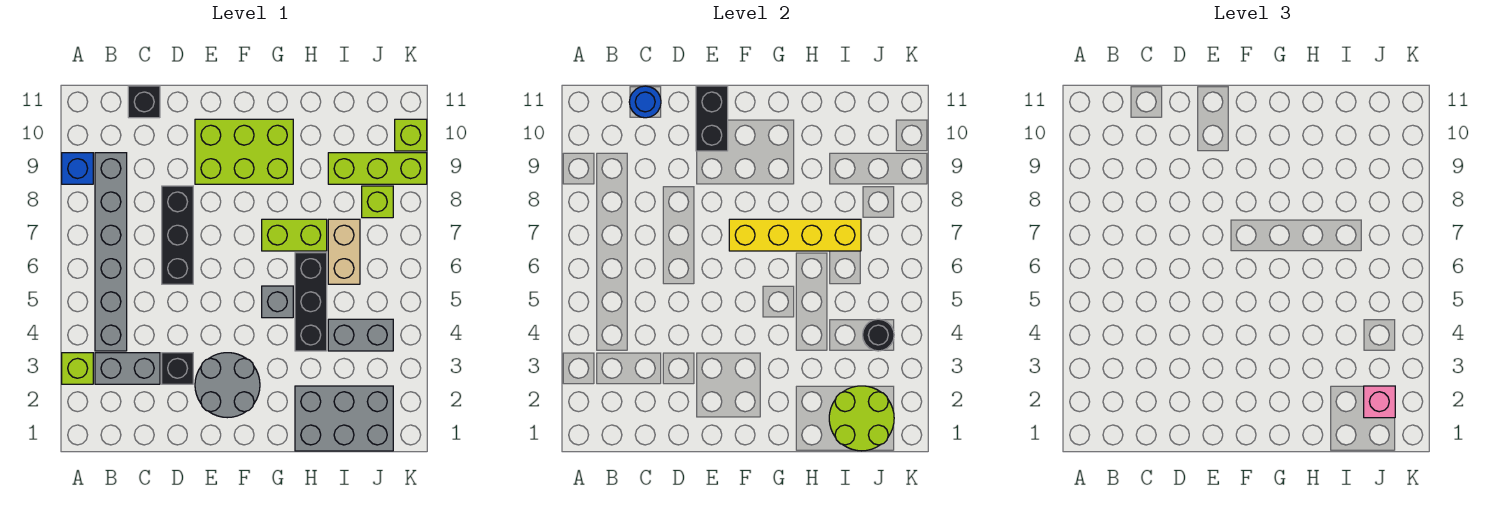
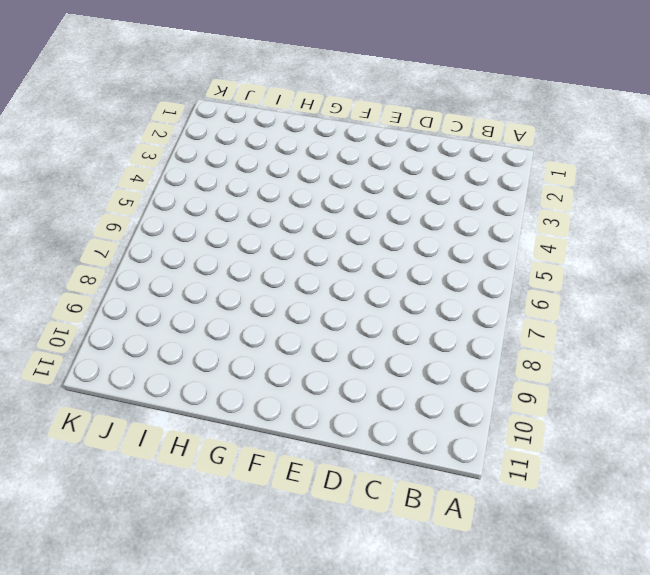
none -> lime brick A3 level 1
none -> blue brick A9 level 1
none -> grey brick B3:C3 level 1

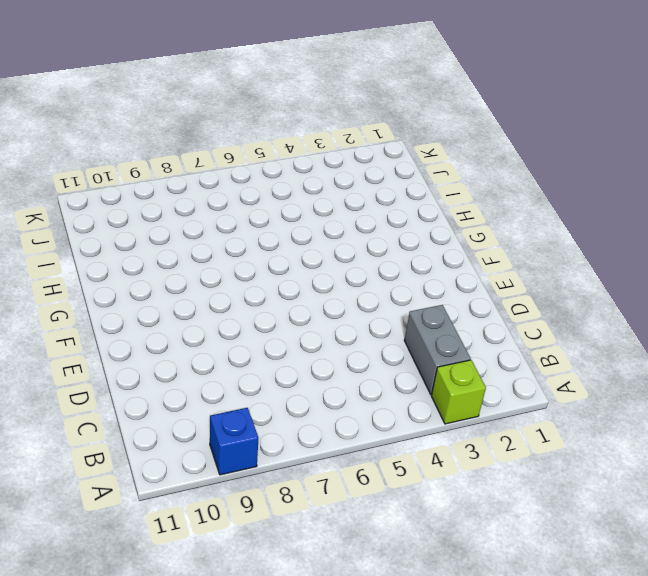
none -> grey brick B4:B9 level 1
none -> black brick C11 level 1
none -> black brick D3 level 1

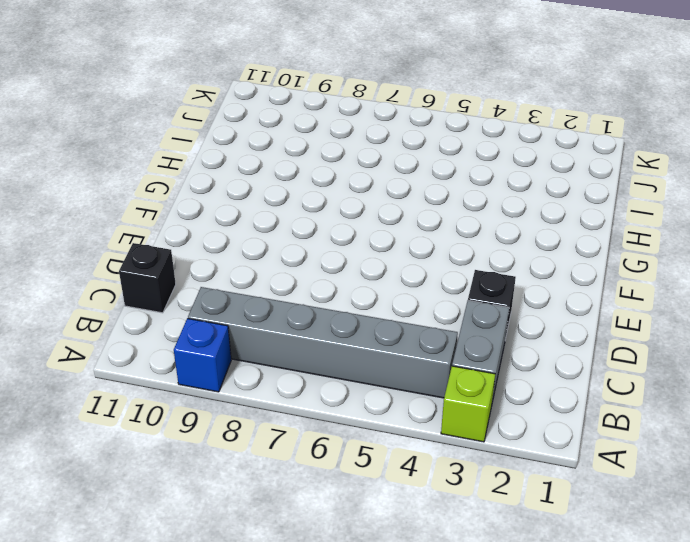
none -> black brick D6:D8 level 1
none -> grey round brick E2:F3 level 1
none -> lime brick E9:G10 level 1

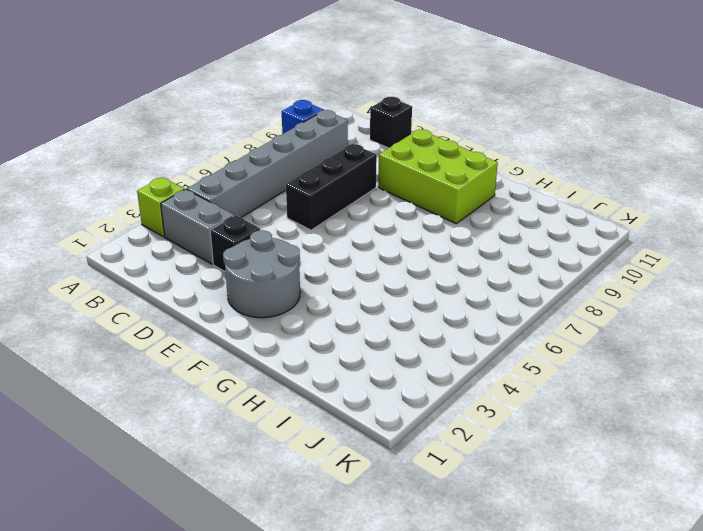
none -> grey brick G5 level 1
none -> lime brick G7:H7 level 1
none -> grey brick H1:J2 level 1

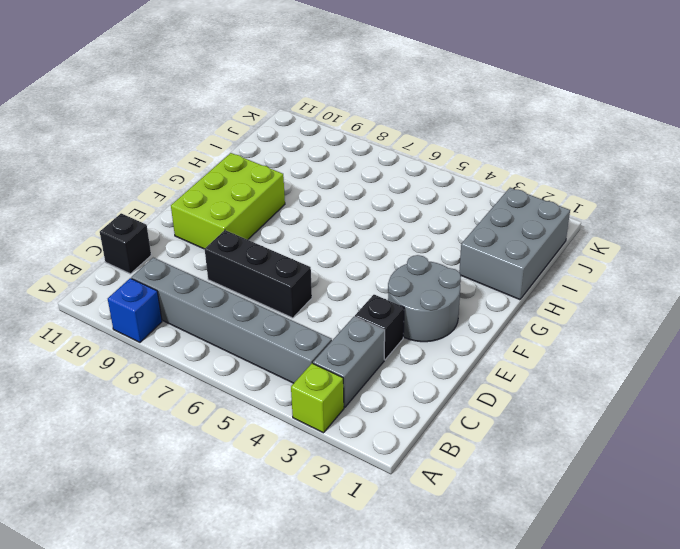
none -> grey brick G5 level 1
none -> lime brick G7:H7 level 1
none -> black brick H4:H6 level 1

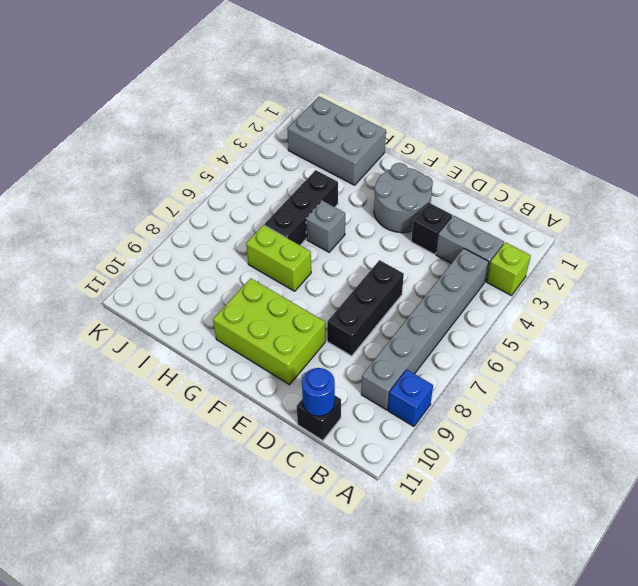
none -> grey brick I4:J4 level 1
none -> tan brick I6:I7 level 1
none -> lime brick I9:K9 level 1

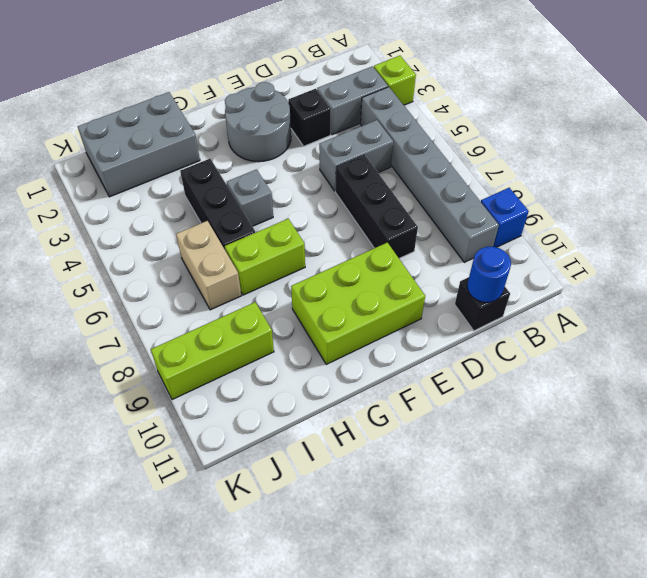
grey brick C5:D5 level 1 -> grey brick I4:J4 level 1
none -> lime brick J8 level 1
none -> lime brick K10 level 1
none -> black brick E10:E11 level 2

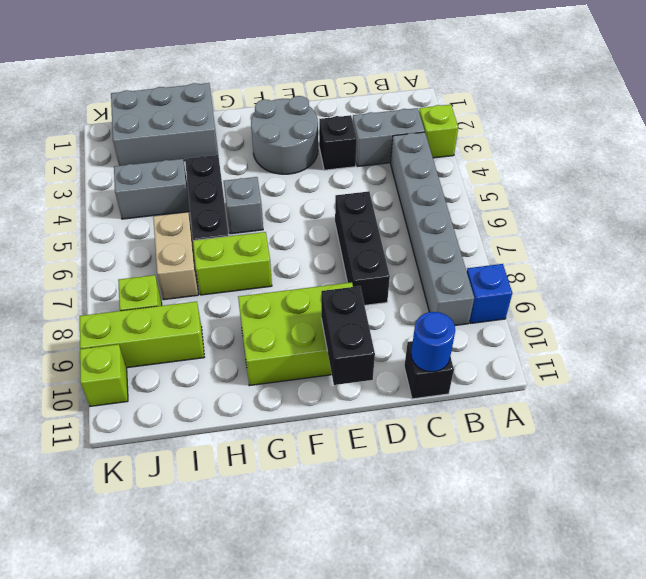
none -> yellow brick F7:I7 level 2
none -> lime round brick I1:J2 level 2
none -> black round brick J4 level 2

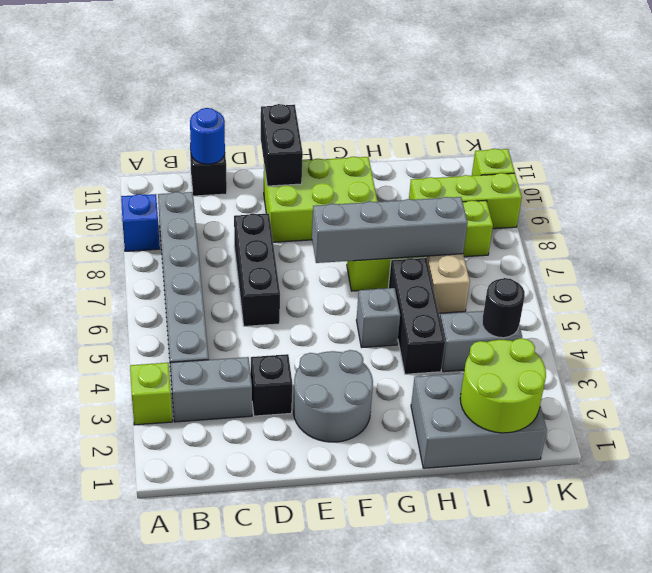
grey brick F7:I7 level 2 -> yellow brick F7:I7 level 2
none -> pink brick J2 level 3

